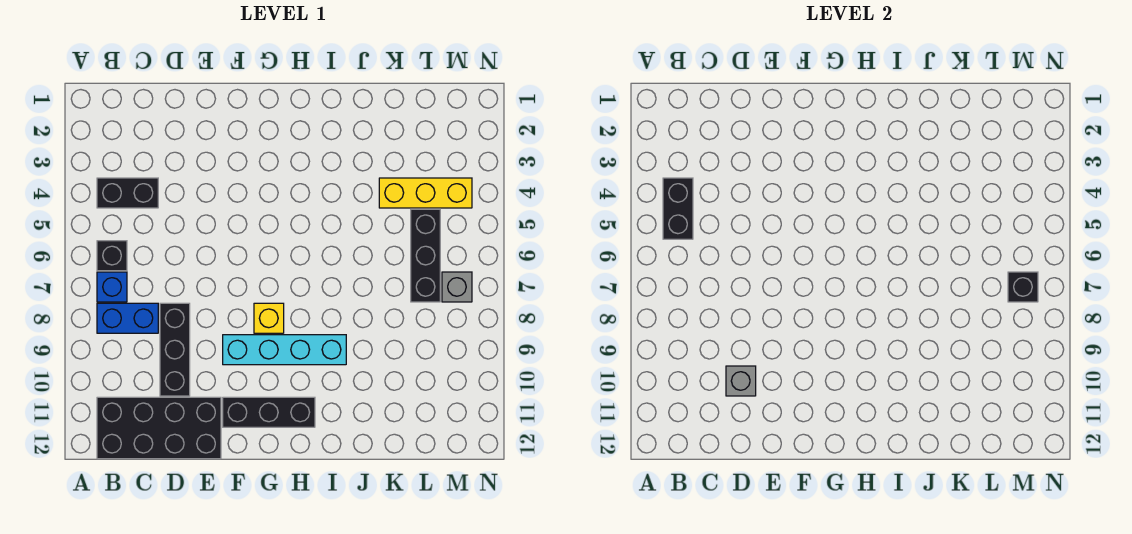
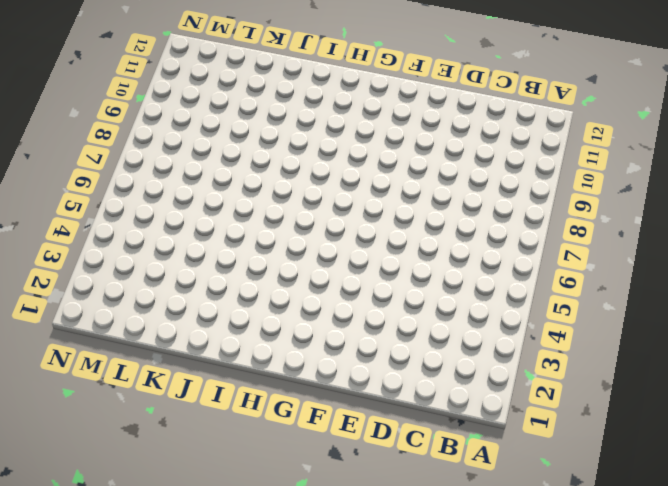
none -> black brick B4:C4 level 1
none -> black brick B6 level 1
none -> blue brick B7 level 1

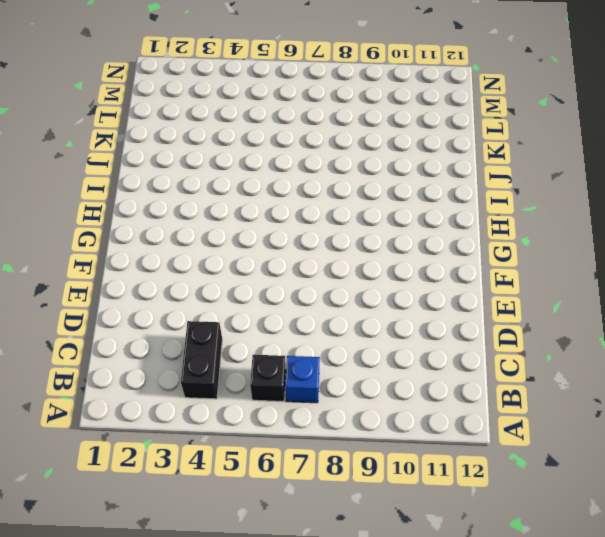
none -> blue brick B8:C8 level 1
none -> black brick B11:E12 level 1
none -> black brick D8:D10 level 1

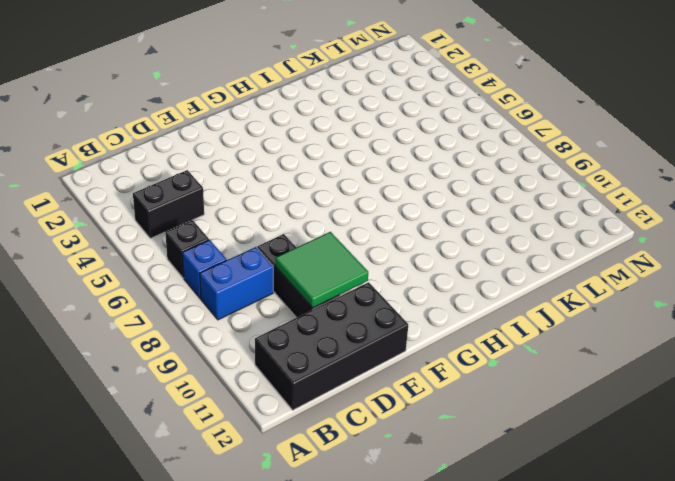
green tile D9:E10 level 2 -> grey brick D10 level 2
none -> cyan brick F9:I9 level 1
none -> black brick F11:H11 level 1
none -> yellow brick G8 level 1

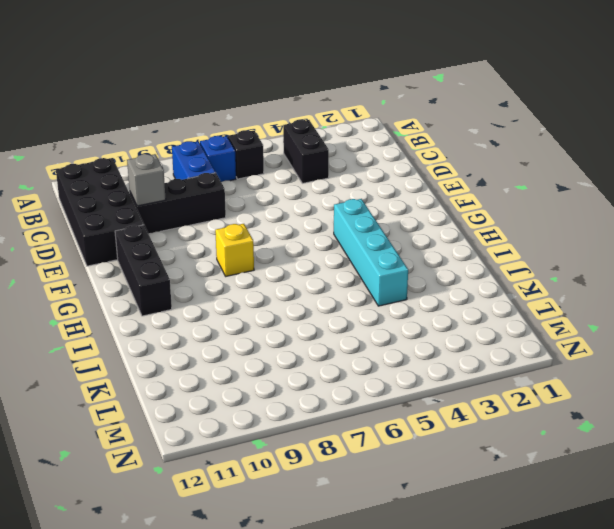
cyan brick G4:J4 level 1 -> cyan brick F9:I9 level 1
none -> yellow brick K4:M4 level 1
none -> black brick L5:L7 level 1
none -> grey brick M7 level 1

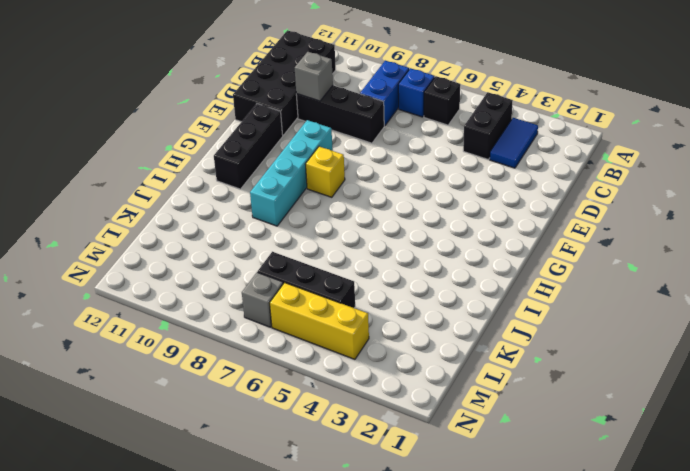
blue tile B3:C3 level 1 -> none
yellow brick M4:M6 level 1 -> yellow brick K4:M4 level 1
none -> black brick B4:B5 level 2
none -> black brick M7 level 2

